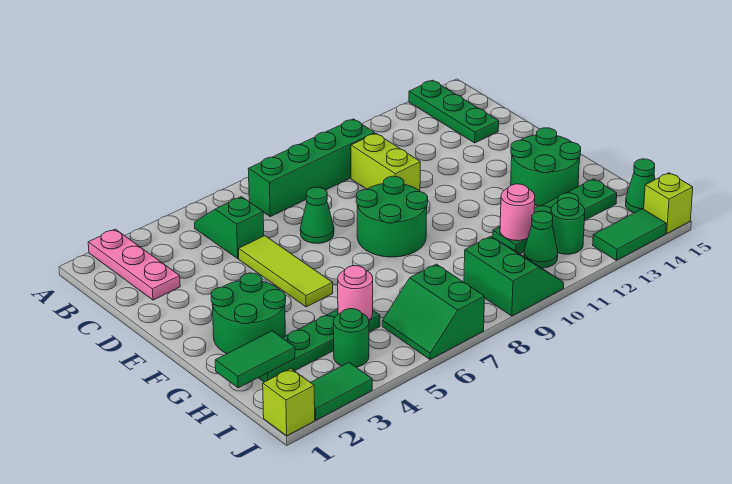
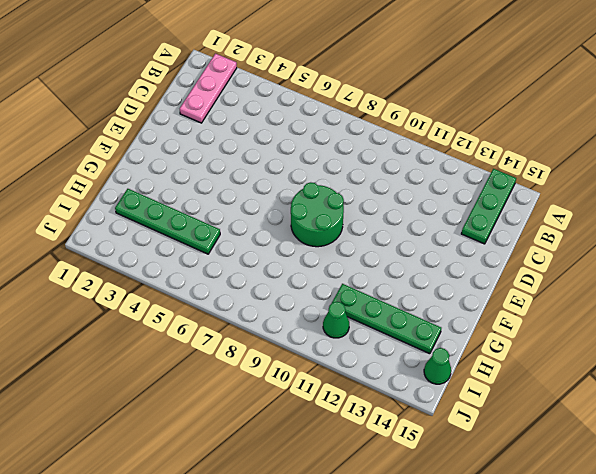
none -> green slope B5:C5 level 1 top C
none -> green brick B7:B10 level 1
none -> lime brick C10:D10 level 1

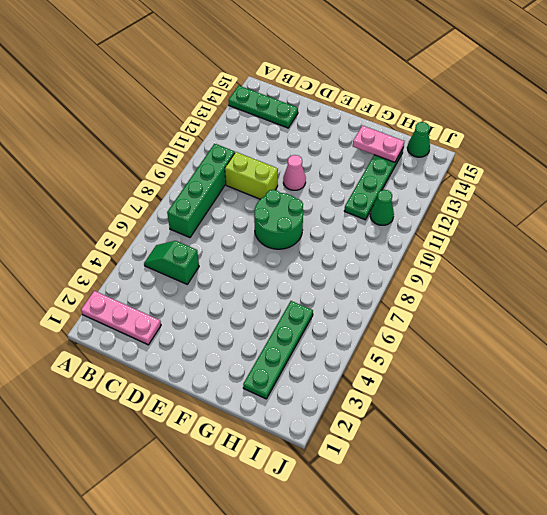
pink cone E11 level 1 -> none
pink plate G14:H14 level 2 -> none
none -> lime tile D5:F5 level 1
none -> green cone D7 level 1
none -> green round brick F2:G3 level 1

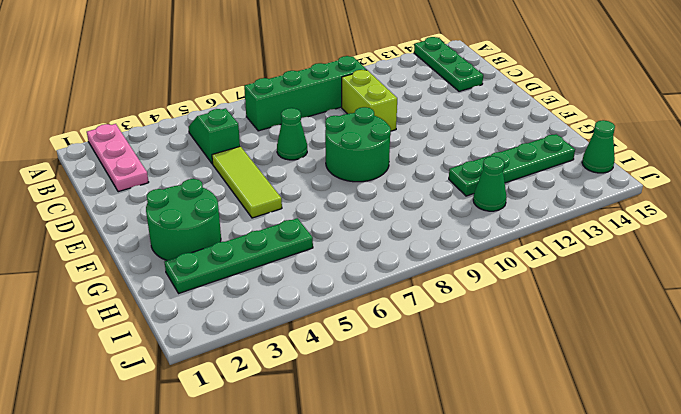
none -> green round brick F13:G14 level 1
none -> green round brick I4 level 1
none -> green slope I6:J7 level 1 top 7

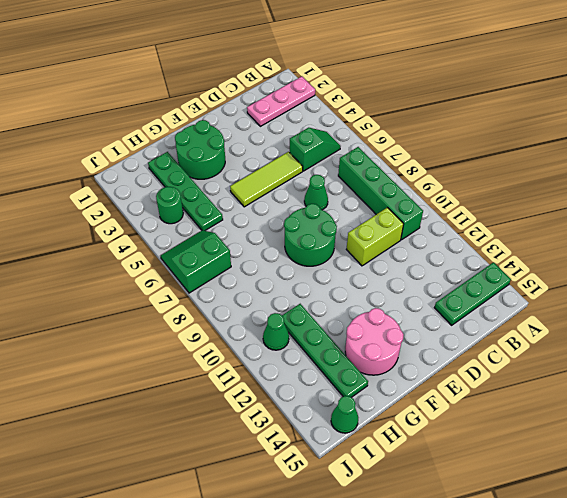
pink round brick F13:G14 level 1 -> green round brick F13:G14 level 1
none -> green slope I9:J10 level 1 top 9
none -> green round brick I12 level 1
none -> lime brick J1 level 1

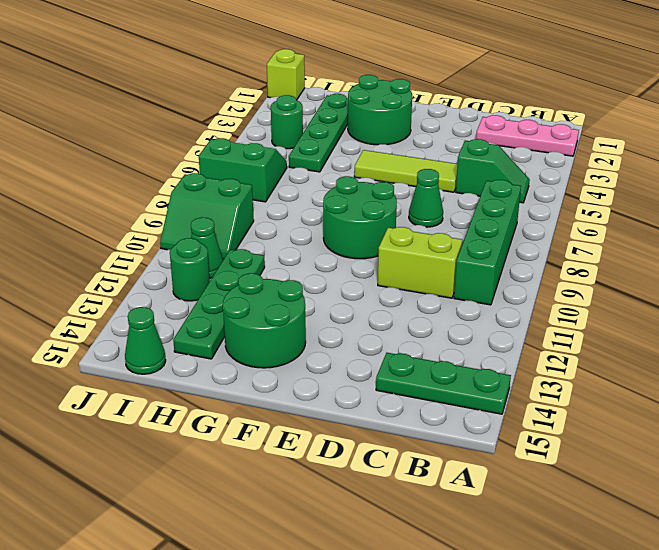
none -> green tile J2:J3 level 1
none -> green tile J13:J14 level 1
none -> lime brick J15 level 1

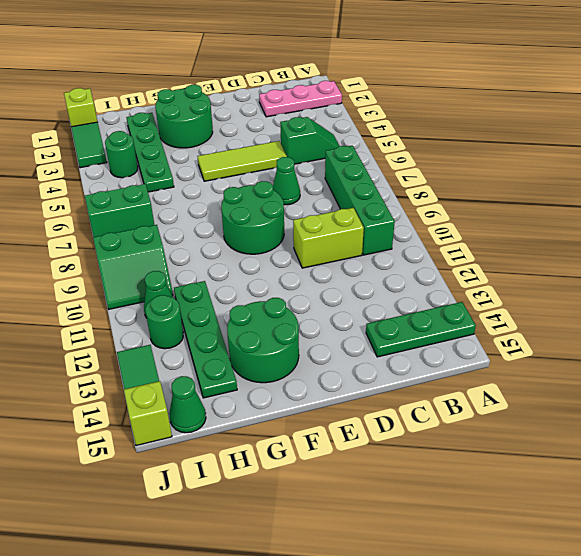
none -> green tile H1:H2 level 2
none -> pink round brick H5 level 2
none -> pink round brick H11 level 2

